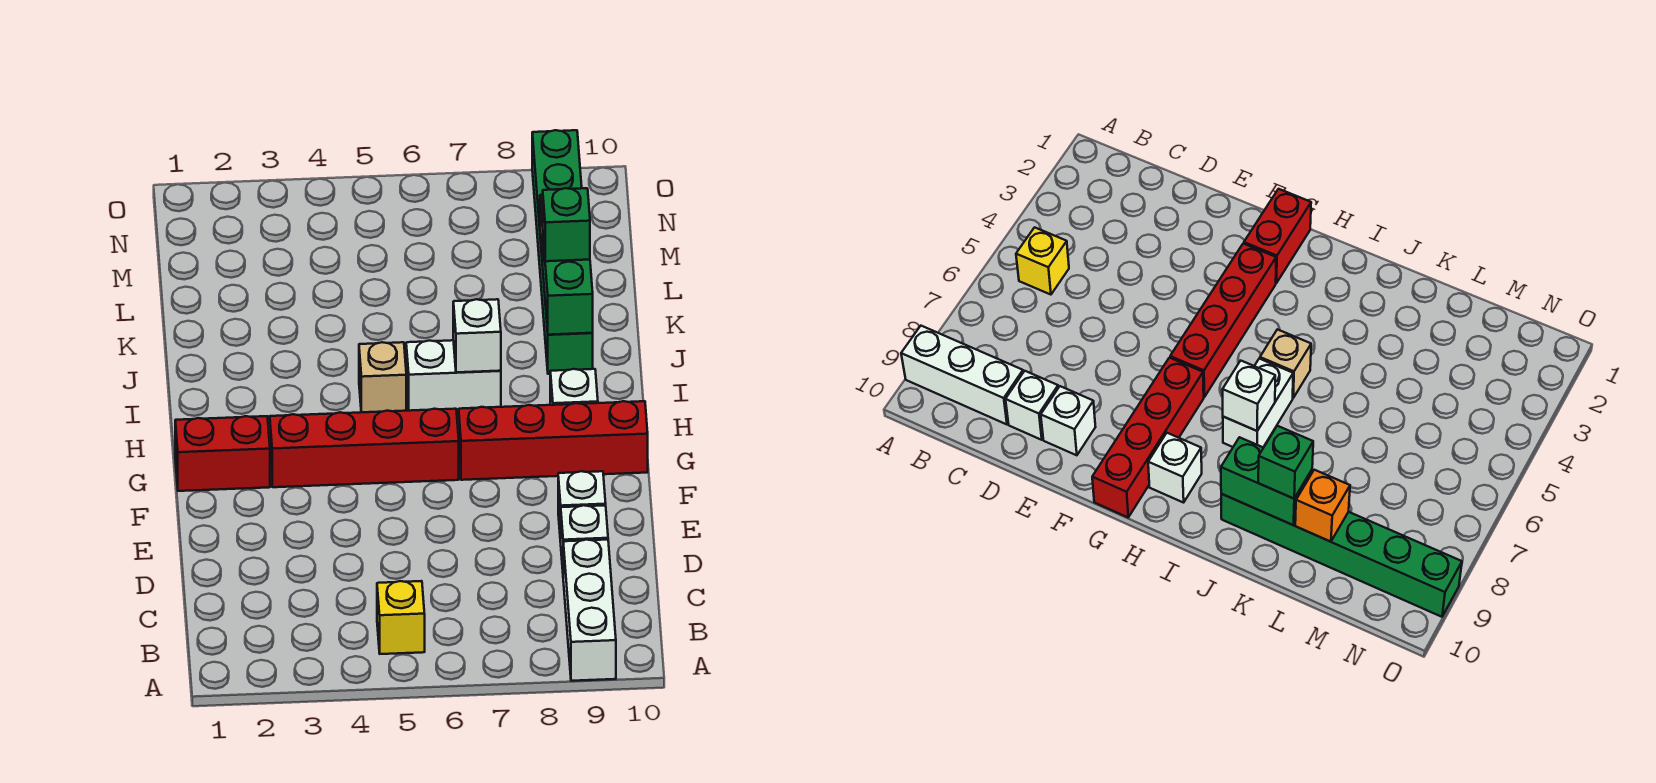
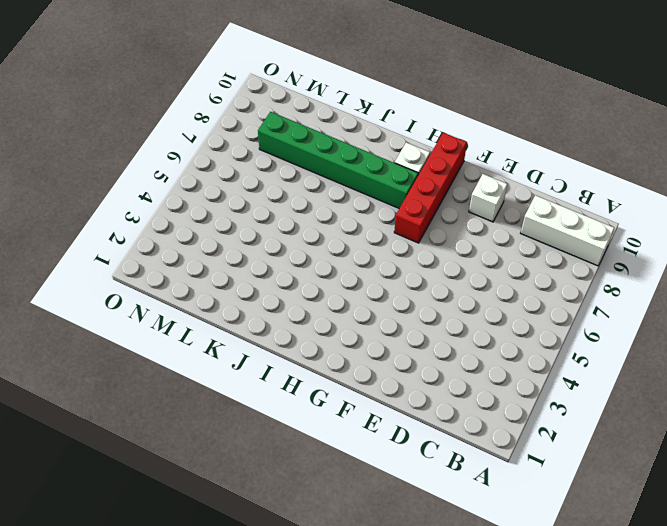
green brick H8:M8 level 1 -> green brick J9:O9 level 1
none -> yellow brick B5 level 1
none -> white brick D9 level 1
none -> red brick G1:G2 level 1

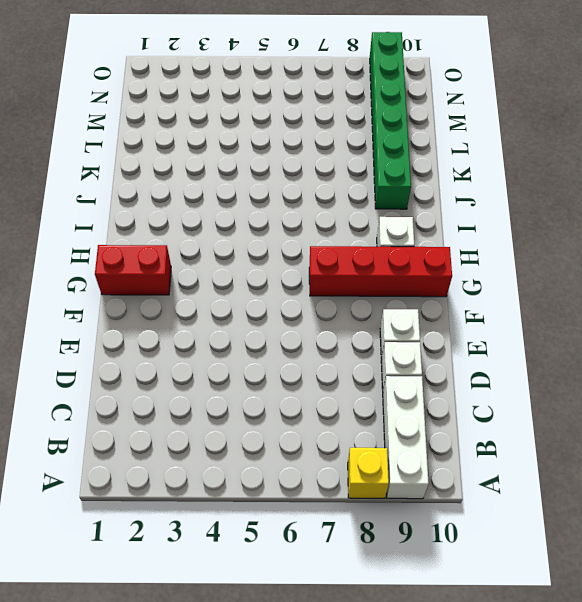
yellow brick A8 level 1 -> yellow brick B5 level 1
none -> red brick G3:G6 level 1
none -> tan brick I5 level 1
none -> white brick I6:I7 level 1

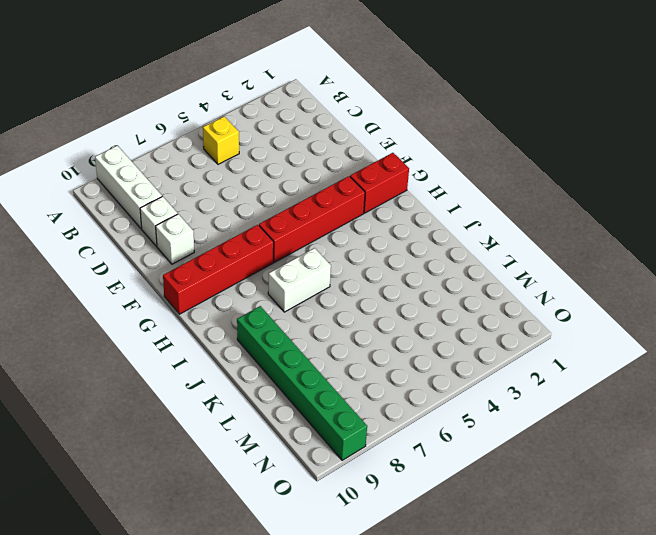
none -> white brick H9 level 1
none -> tan brick I5 level 1
none -> white brick I7 level 2

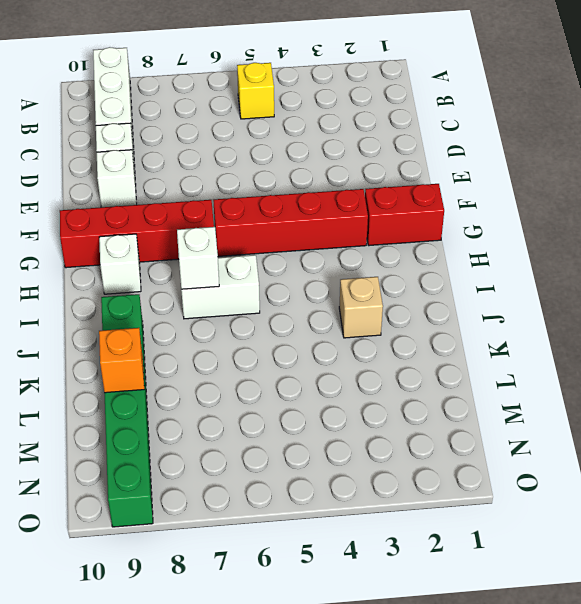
tan brick J3 level 1 -> tan brick I5 level 1
none -> green brick J9:K9 level 2
none -> green brick K9 level 3

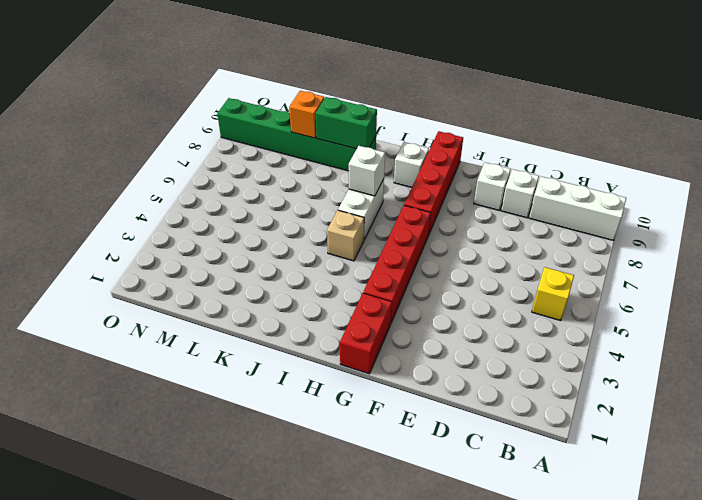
none -> green brick K9 level 3

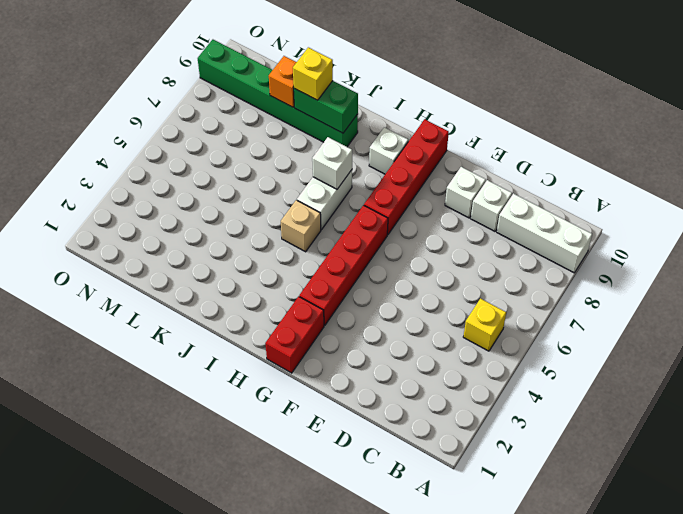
yellow brick K9 level 3 -> green brick K9 level 3

